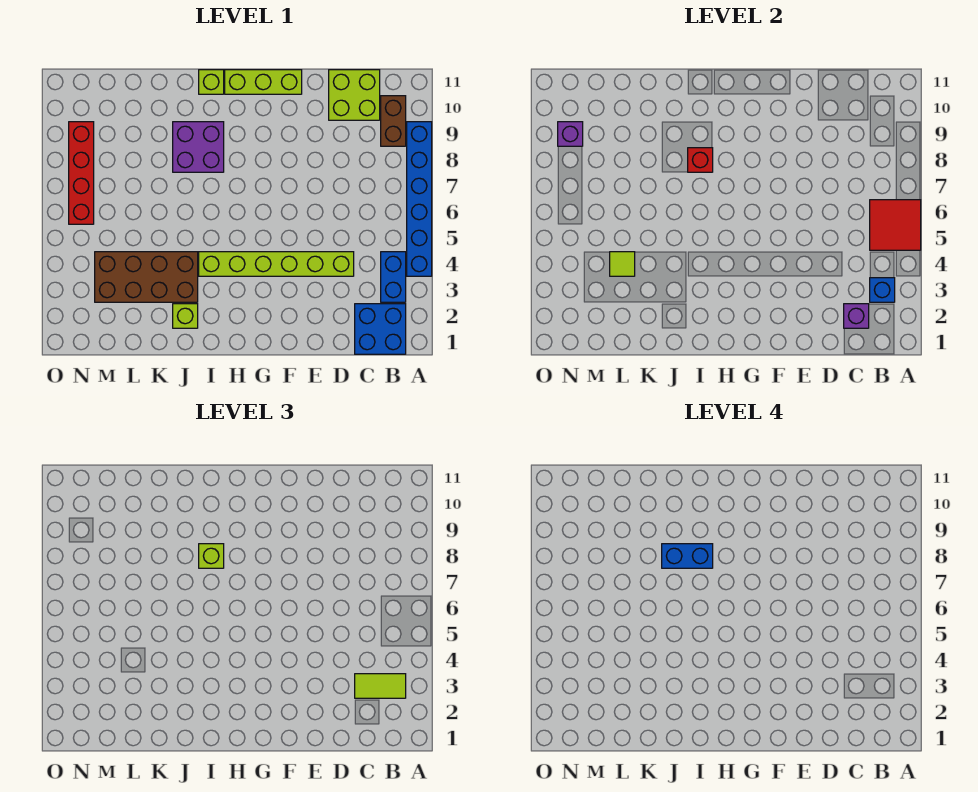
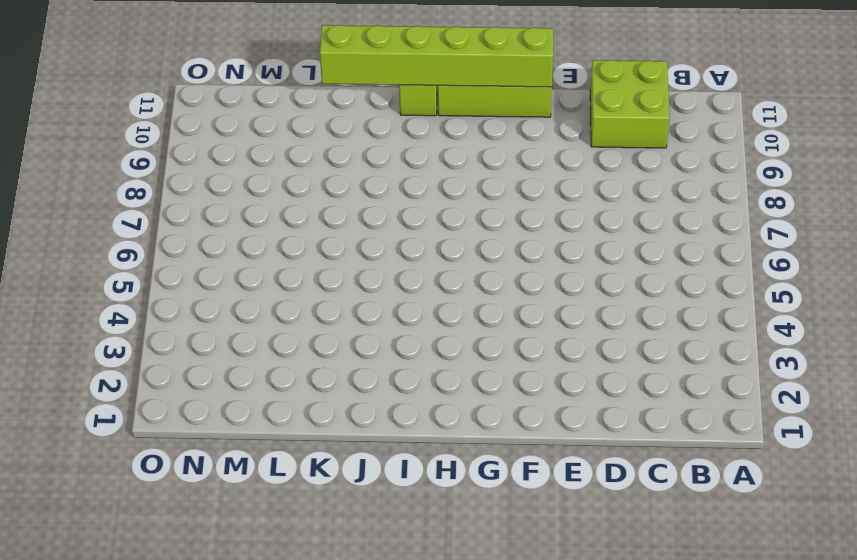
lime brick F11:K11 level 2 -> lime brick D4:I4 level 1
none -> blue brick A4:A9 level 1
none -> blue brick B1:C2 level 1
none -> blue brick B3:B4 level 1

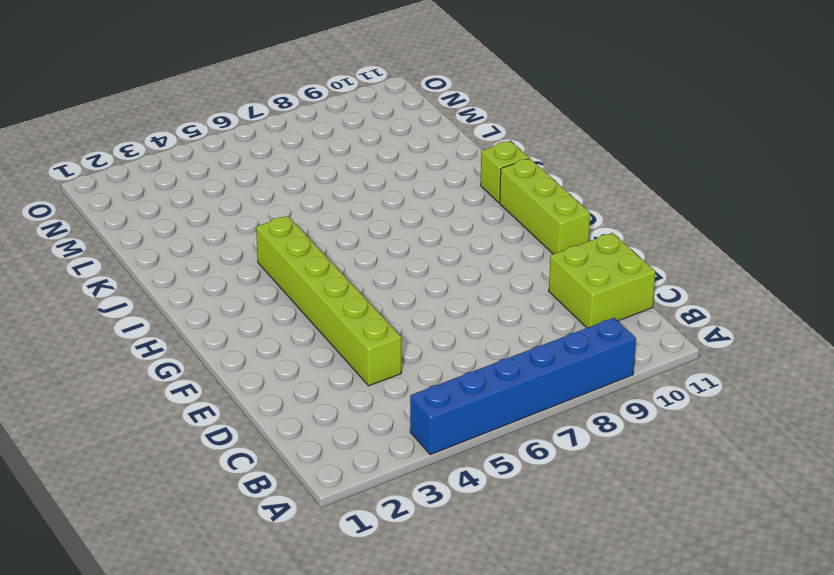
none -> blue brick B1:C2 level 1
none -> blue brick B3:B4 level 1
none -> brown brick B9:B10 level 1

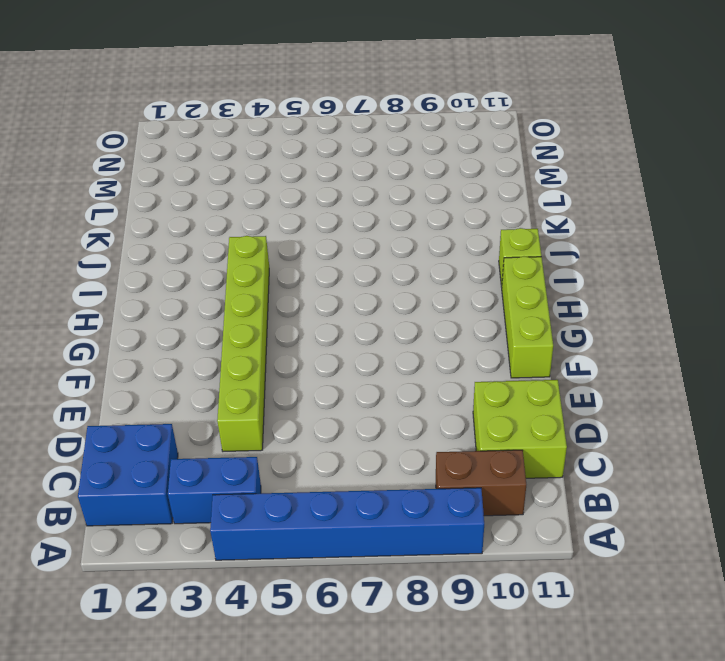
none -> purple brick I8:J9 level 1
none -> lime brick J2 level 1
none -> brown brick J3:M4 level 1

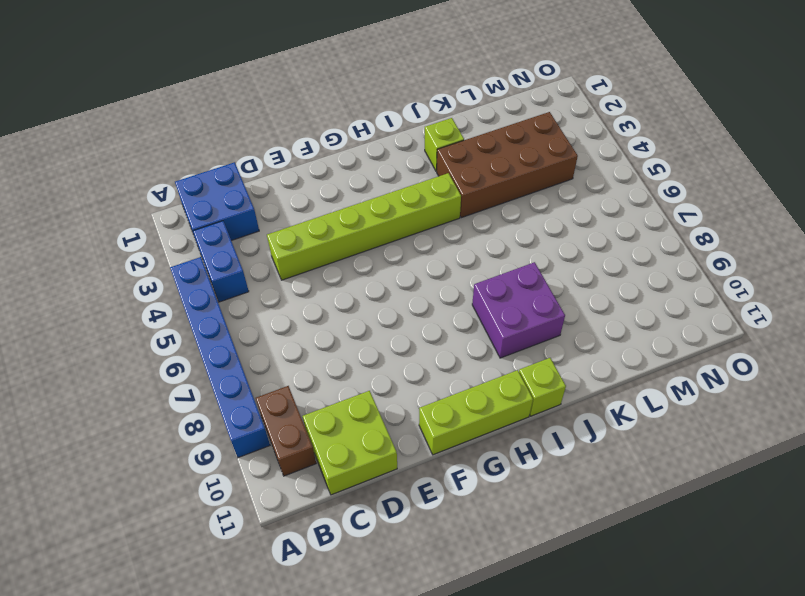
none -> red brick N6:N9 level 1
none -> red tile A5:B6 level 2
none -> blue brick B3 level 2

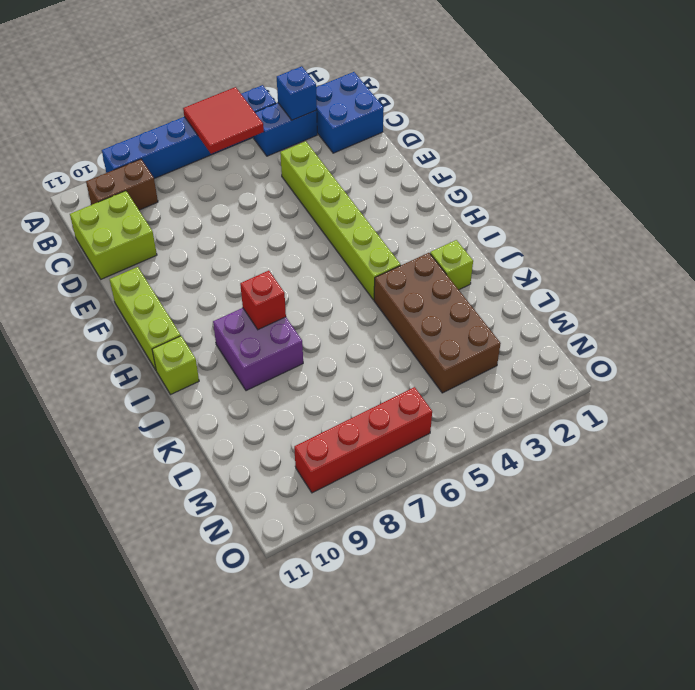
none -> purple brick C2 level 2
none -> lime tile L4 level 2
none -> purple brick N9 level 2

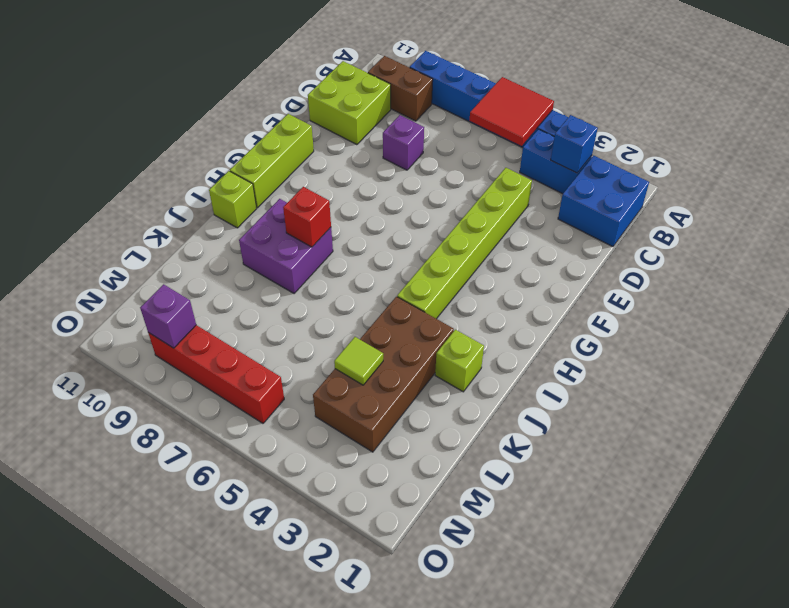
purple brick D8 level 1 -> purple brick C2 level 2
none -> lime tile B3:C3 level 3
none -> lime brick I8 level 3
none -> blue brick I8:J8 level 4

